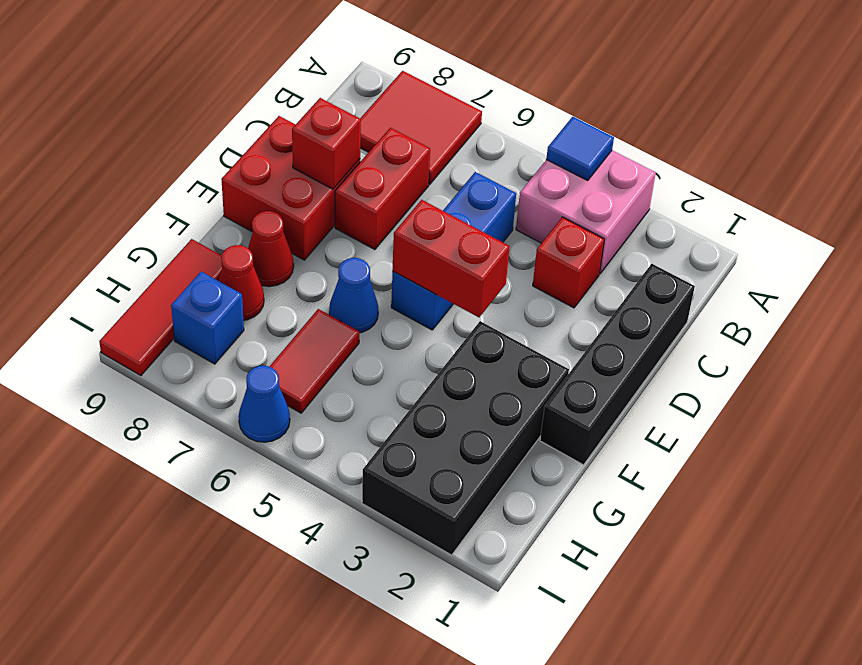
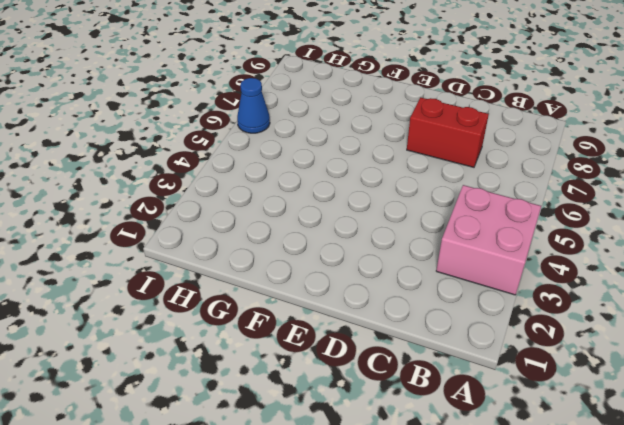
none -> red tile A7:B8 level 1
none -> black brick C1:F1 level 1
none -> red brick C3 level 1

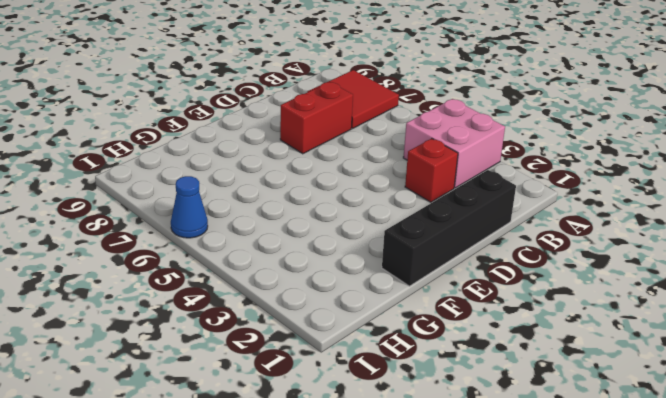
none -> blue brick C5:E5 level 1
none -> red brick D8:E9 level 1
none -> black brick F2:I3 level 1

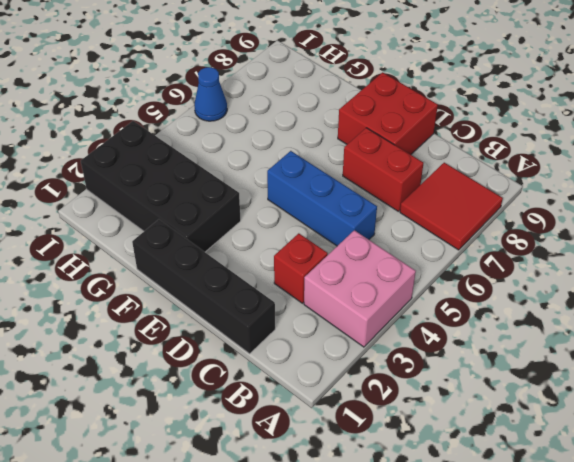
none -> blue cone F6 level 1
none -> red cone F8 level 1
none -> red tile G6:H6 level 1

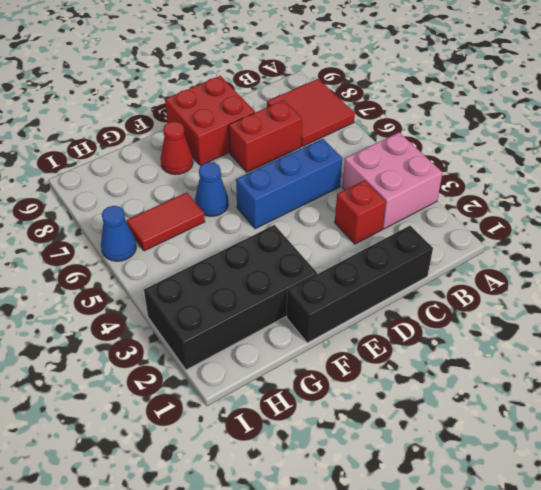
none -> red cone G8 level 1
none -> red tile G9:I9 level 1
none -> blue brick H8 level 1

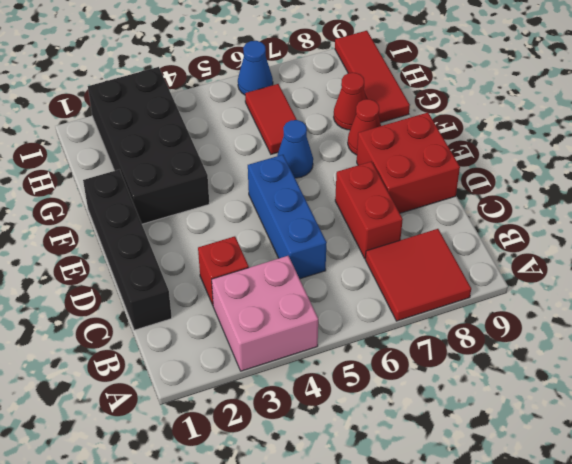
none -> blue brick H8 level 1
none -> blue tile A4 level 2
none -> red brick D8 level 2

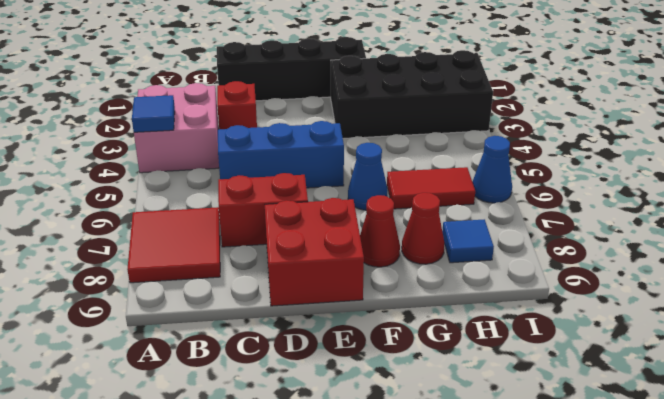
blue tile H8 level 1 -> blue brick H8 level 1
none -> red tile G9:I9 level 1
none -> red brick D8 level 2
none -> red brick E4:E5 level 2

